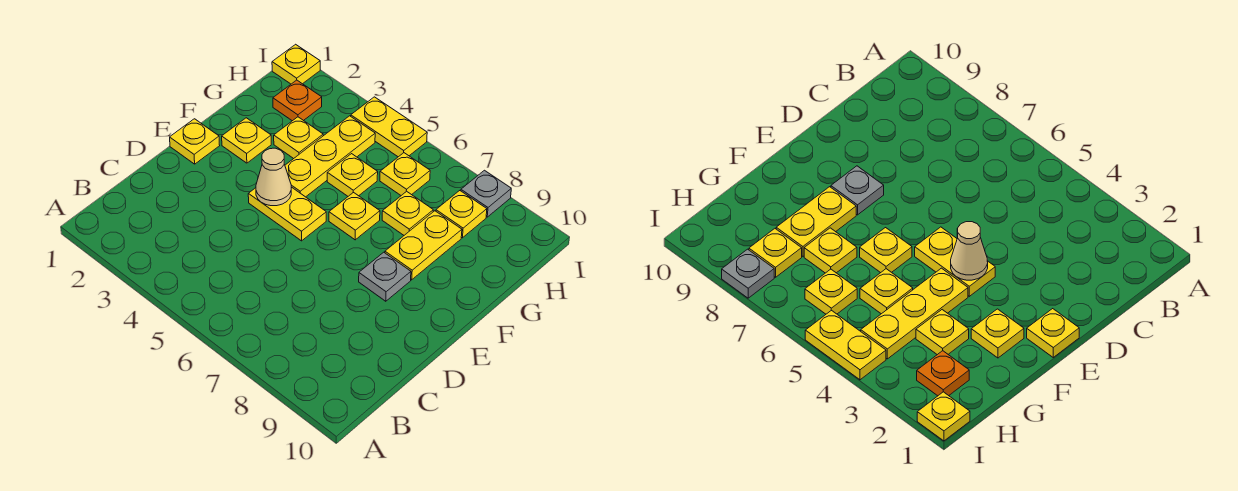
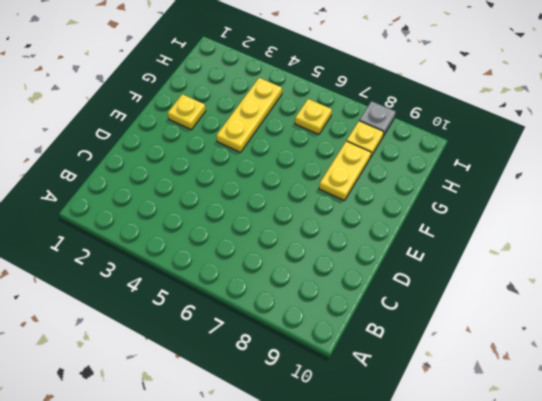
none -> yellow plate E1 level 1
none -> yellow plate E4:E5 level 1
none -> grey plate E8 level 1

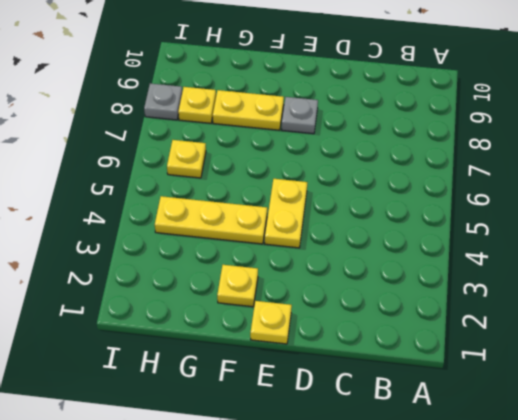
none -> yellow plate F6 level 1
none -> yellow plate G3 level 1
none -> yellow plate G5 level 1

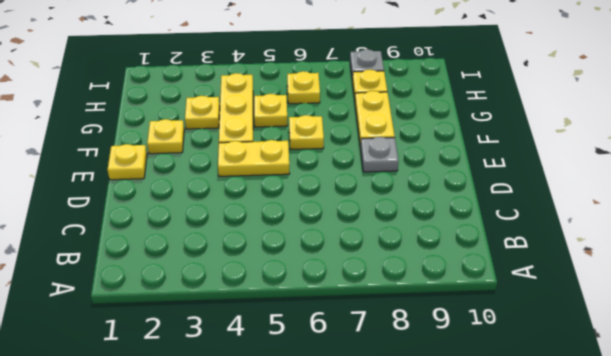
none -> yellow plate G7 level 1
none -> orange plate H2 level 1
none -> yellow plate I1 level 1

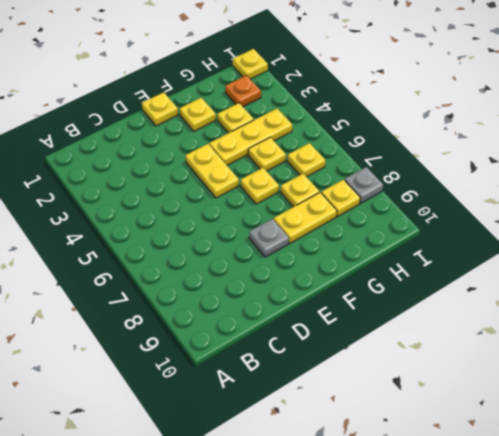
none -> yellow plate I4:I5 level 1
none -> tan cone E4 level 2

